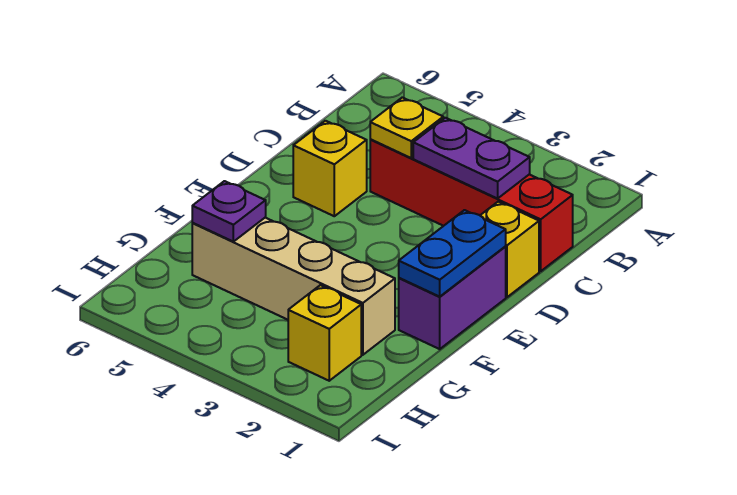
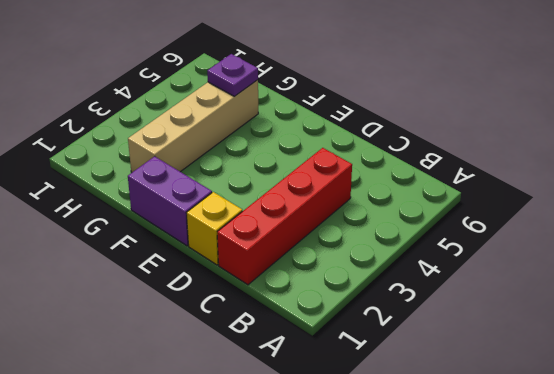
none -> yellow brick D5 level 1
none -> yellow brick H2 level 1

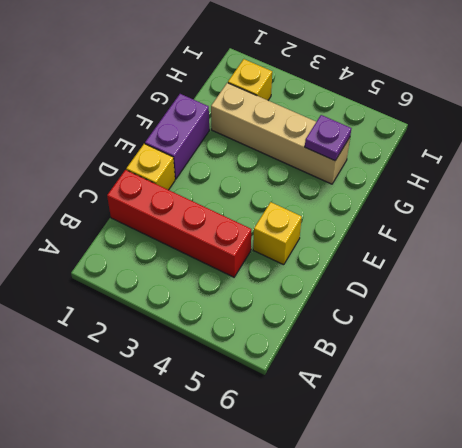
none -> purple plate C2:C3 level 2
none -> yellow plate C4 level 2

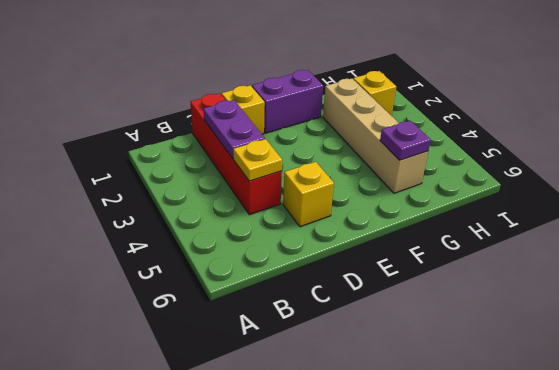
none -> blue plate E1:F1 level 2

